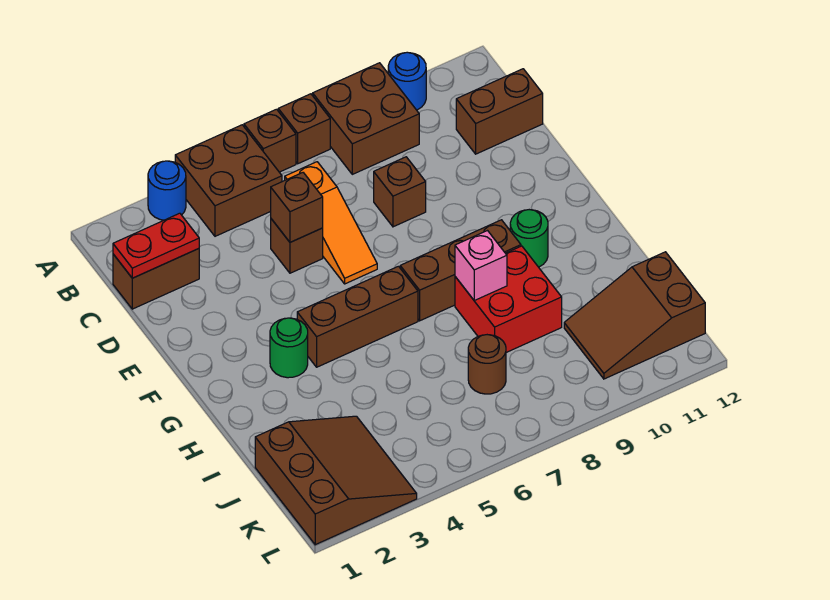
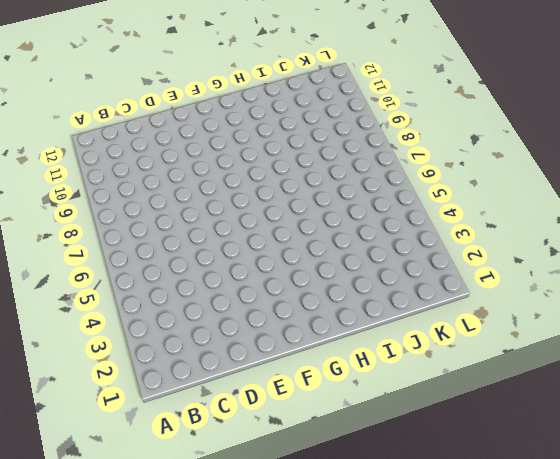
none -> blue round brick A3 level 1
none -> brown brick A4:B5 level 1
none -> brown brick A6 level 1

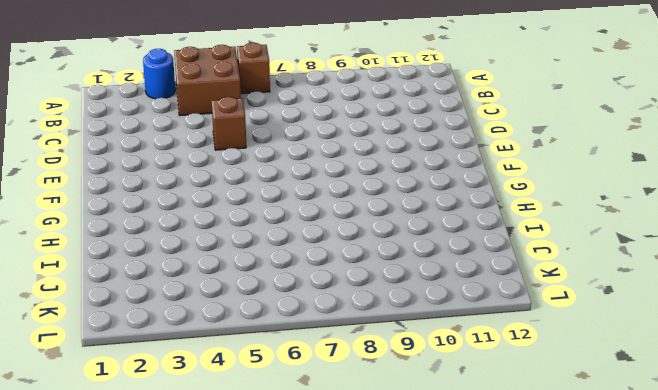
none -> brown brick A7 level 1
none -> brown brick A8:B9 level 1
none -> blue round brick A10 level 1

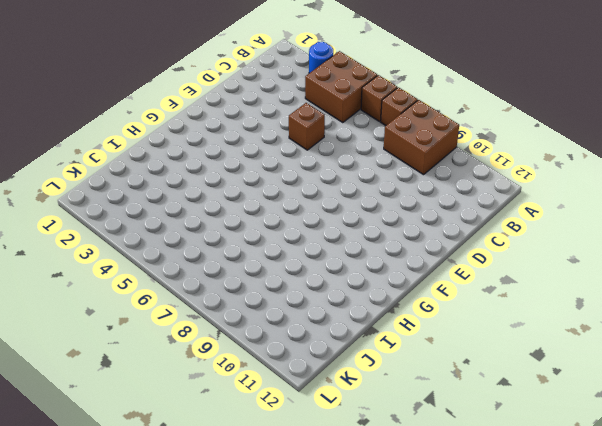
none -> blue round brick A10 level 1
none -> brown brick C1:C2 level 1
none -> orange slope C6:E6 level 1 top C

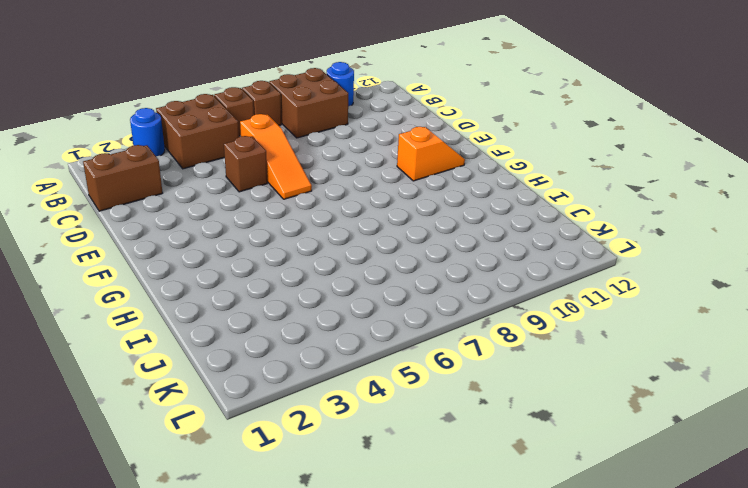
orange slope F10:F11 level 1 top 10 -> none
none -> brown brick C11:C12 level 1
none -> brown brick D8 level 1
none -> green round brick G3 level 1

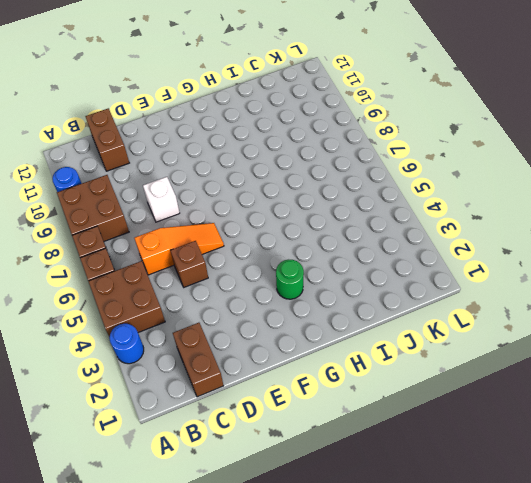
white brick D8 level 1 -> brown brick D8 level 1
none -> brown brick G4:G6 level 1
none -> brown brick G7:G9 level 1
none -> green round brick G10 level 1

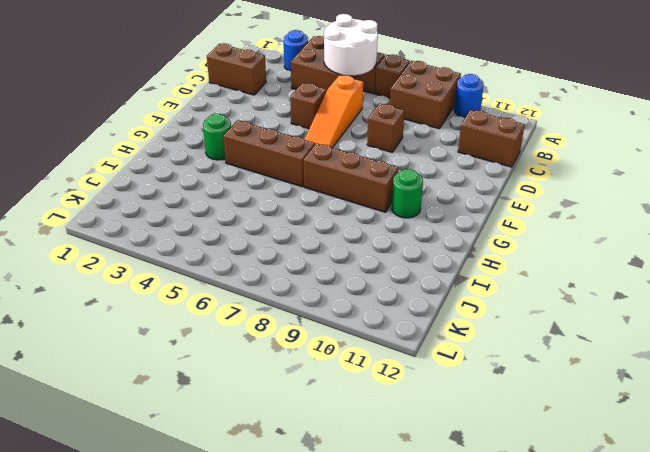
white round brick A5:B6 level 2 -> none
none -> red brick H8:I9 level 1
none -> brown slope J1:L3 level 1 top 1
none -> brown round brick J7 level 1

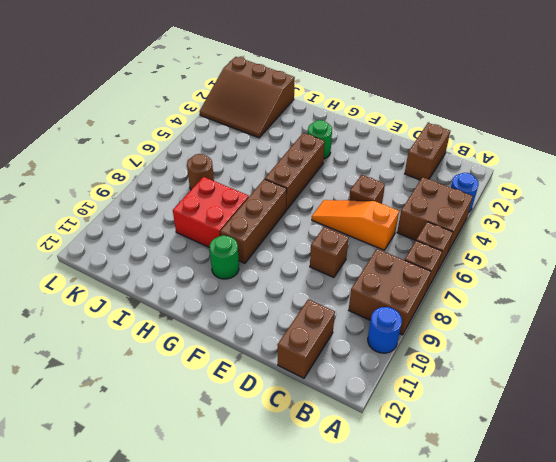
none -> brown slope J10:K12 level 1 top 12
none -> red plate C1:C2 level 2
none -> brown brick D5 level 2

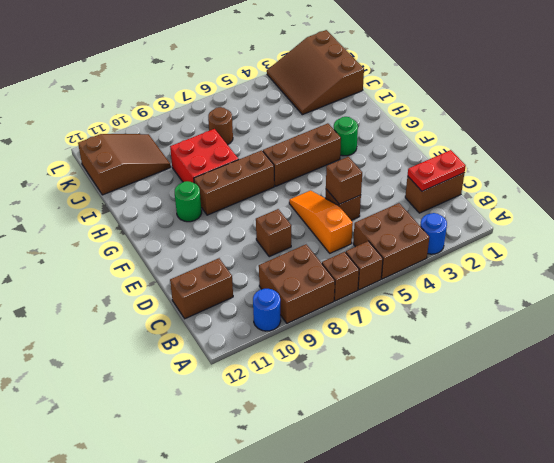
none -> pink brick H8 level 2

